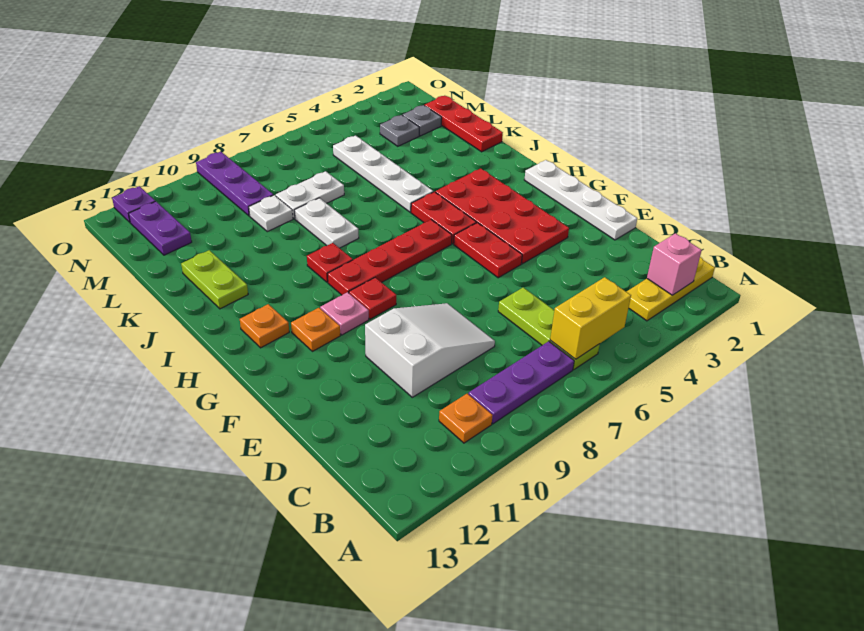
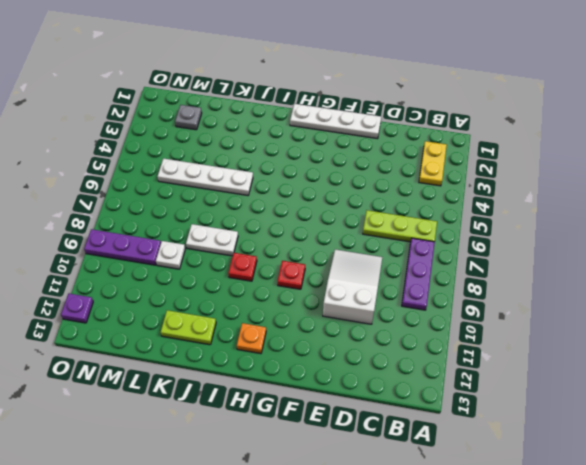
yellow plate B2:B3 level 1 -> yellow plate B1:B3 level 1
none -> orange plate B10 level 1
none -> red plate F3:I4 level 1
none -> red plate F5:G5 level 1

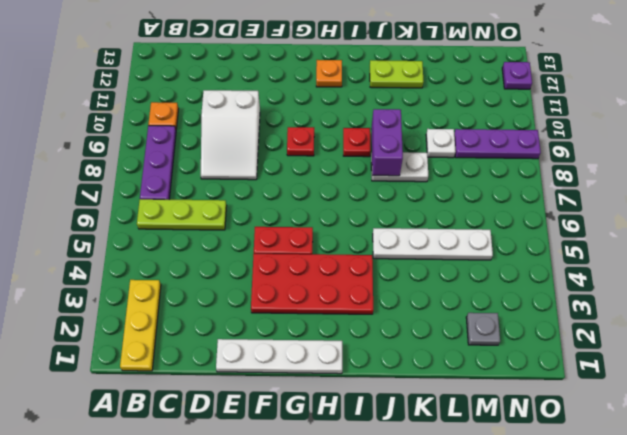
purple brick J8:J9 level 2 -> none
none -> pink plate G10 level 1
none -> orange plate G11 level 1
none -> red plate H5:I5 level 1

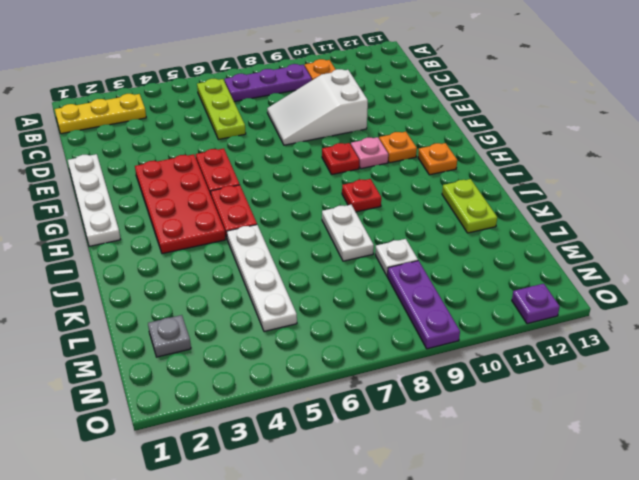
none -> red plate H6:H9 level 1
none -> red plate K1:M1 level 1
none -> white plate L7:L8 level 1

